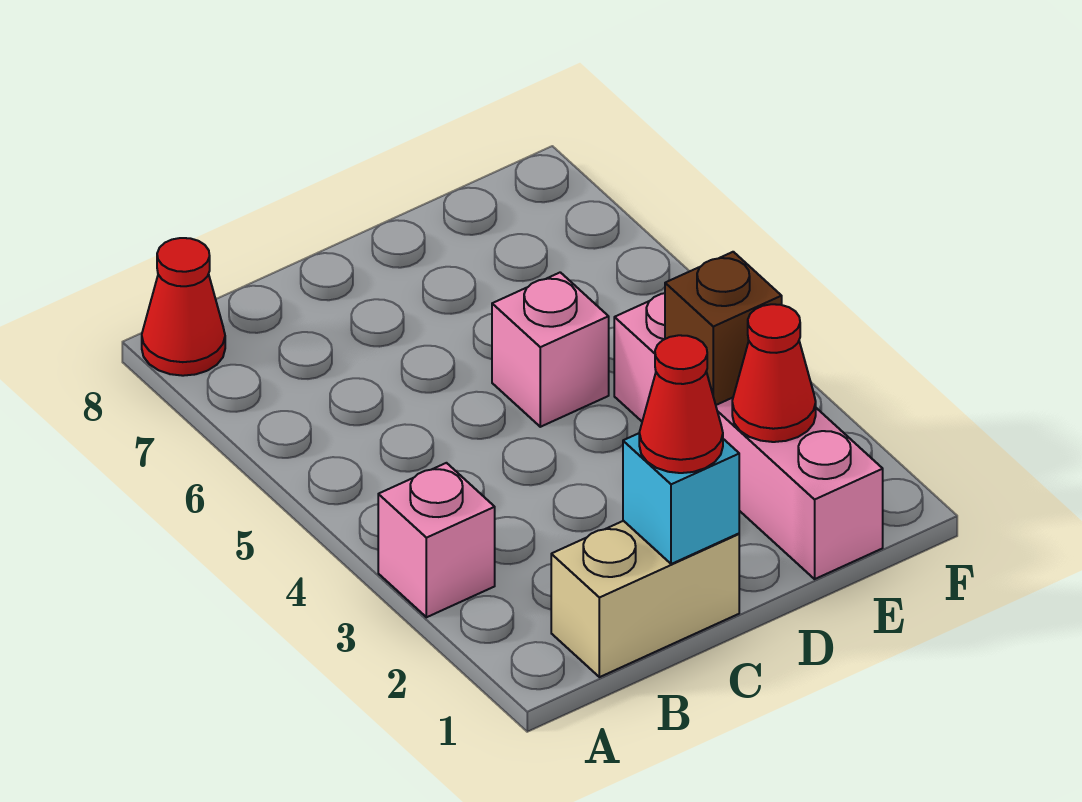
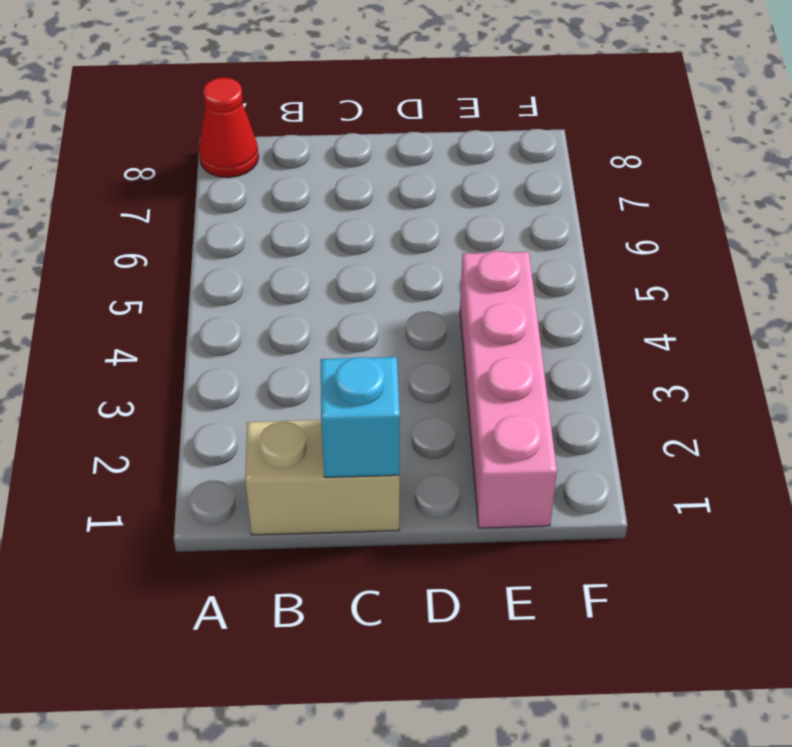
none -> pink brick A3 level 1
none -> pink brick D5 level 1

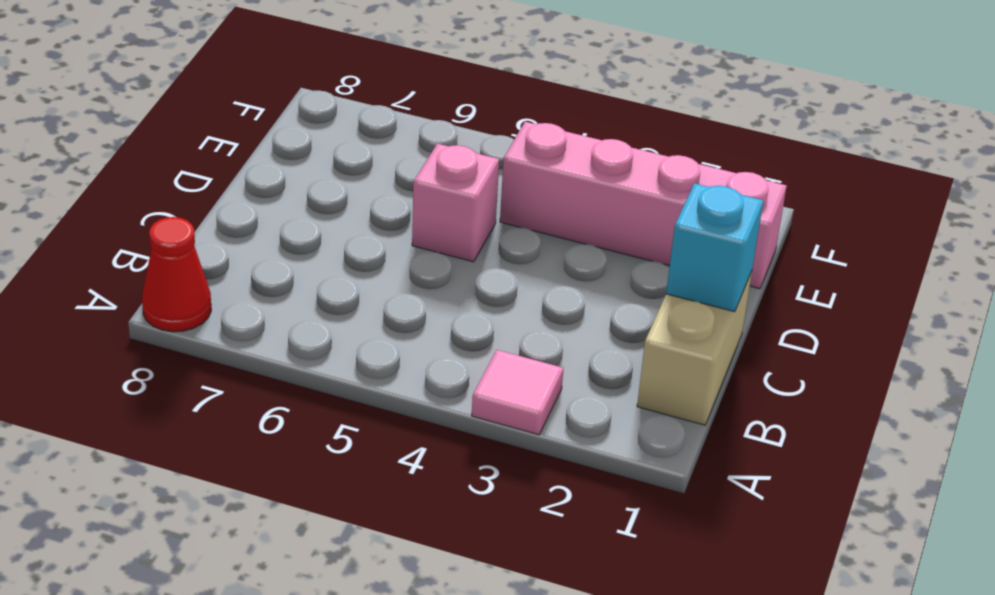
pink tile A3 level 1 -> pink brick A3 level 1
none -> red cone E2 level 2
none -> brown brick E3 level 2

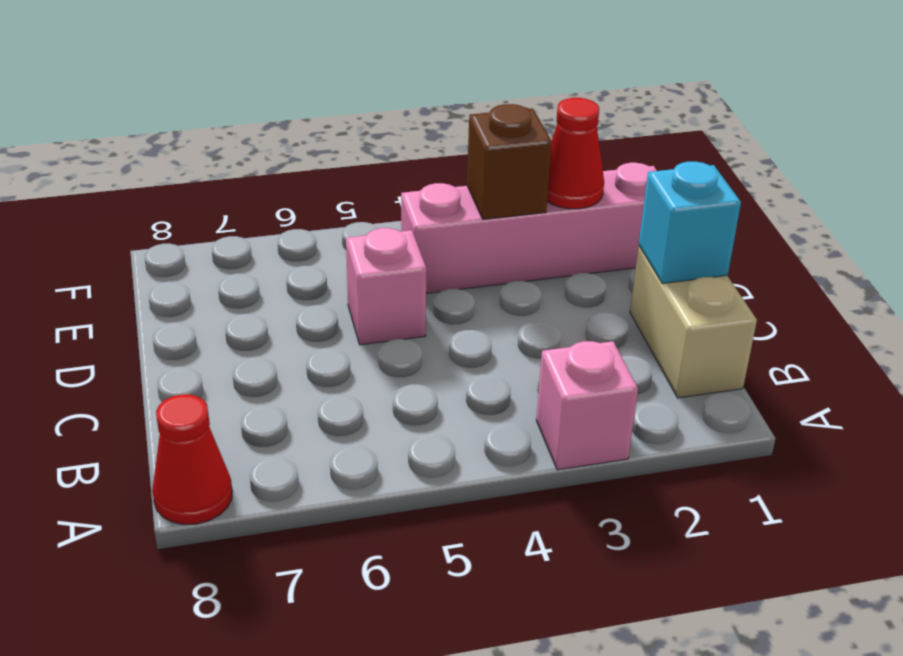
none -> red cone C1 level 3

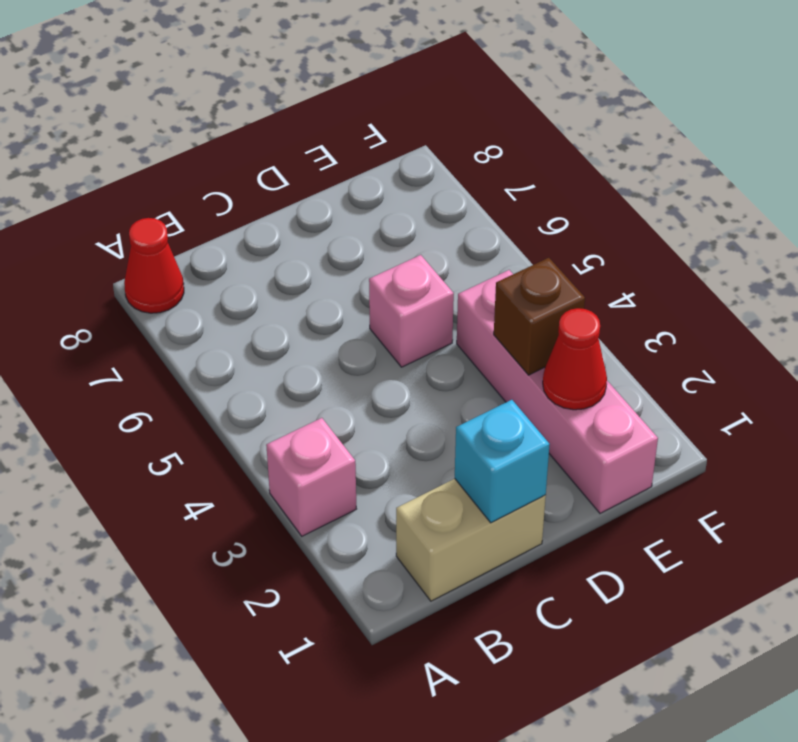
none -> red cone C1 level 3

